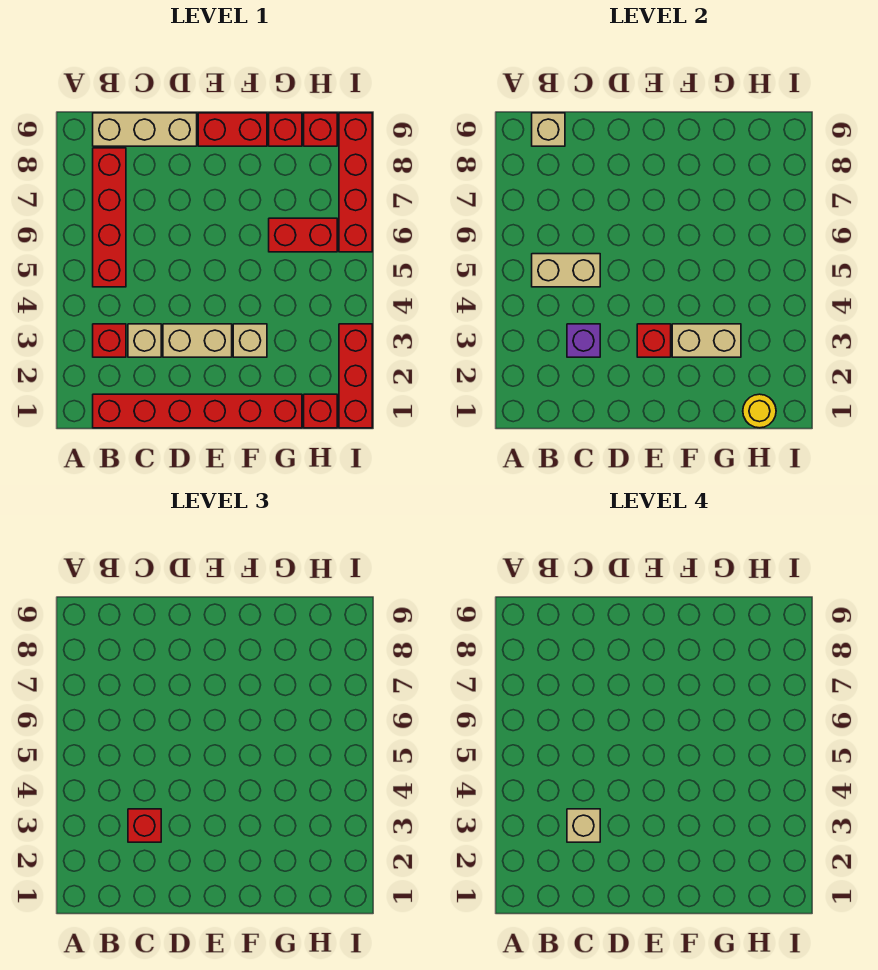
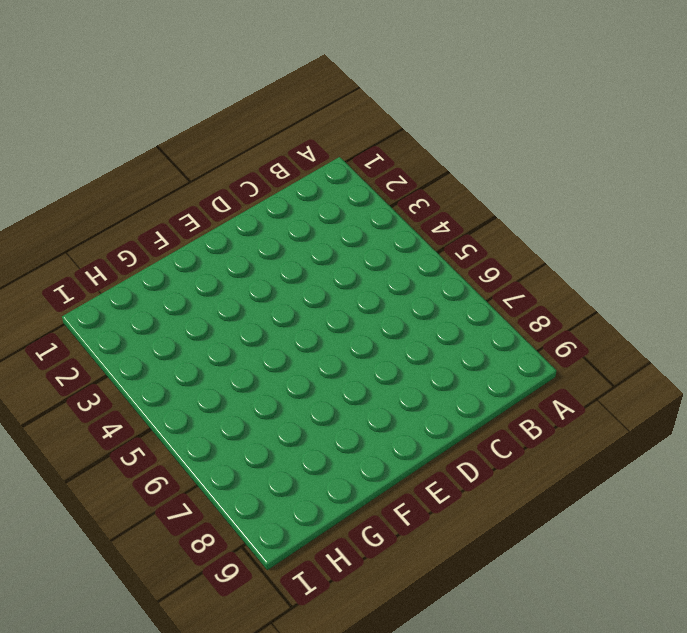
none -> red brick B1:G1 level 1
none -> red brick B3 level 1
none -> red brick B5:B8 level 1

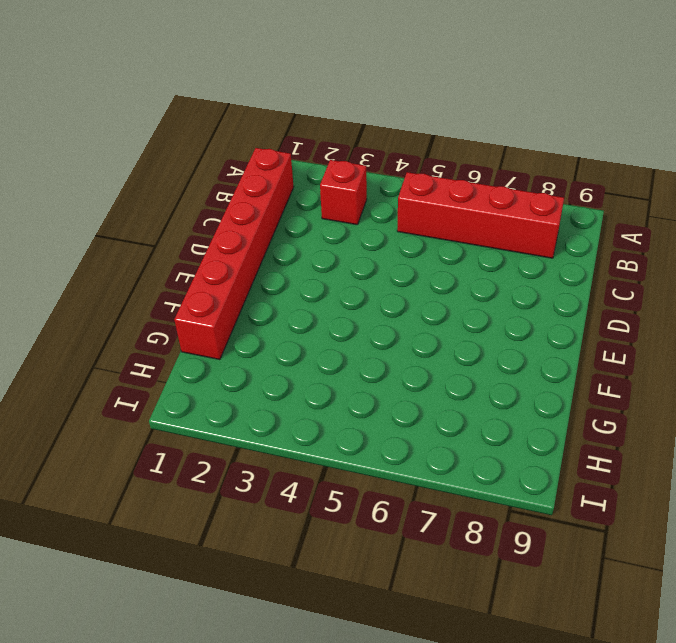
none -> tan brick B9:D9 level 1
none -> tan brick C3 level 1
none -> tan brick D3:E3 level 1

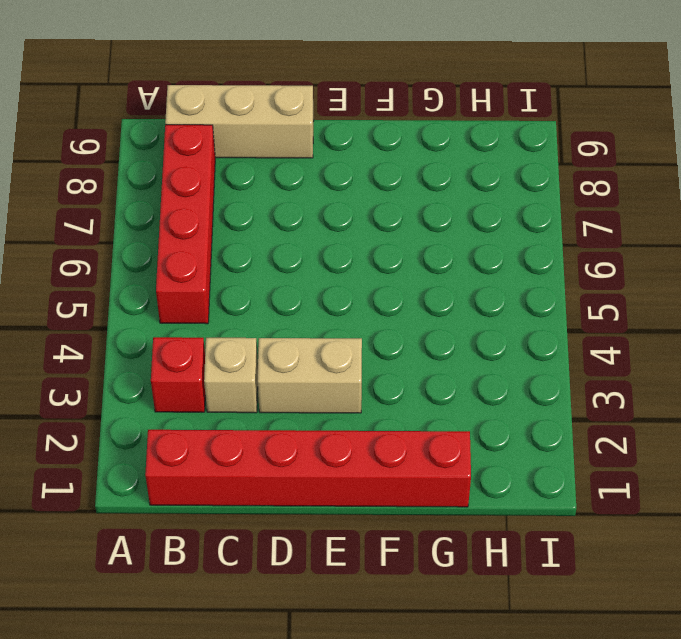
none -> red brick E9:F9 level 1
none -> tan brick F3 level 1
none -> red brick G6:H6 level 1

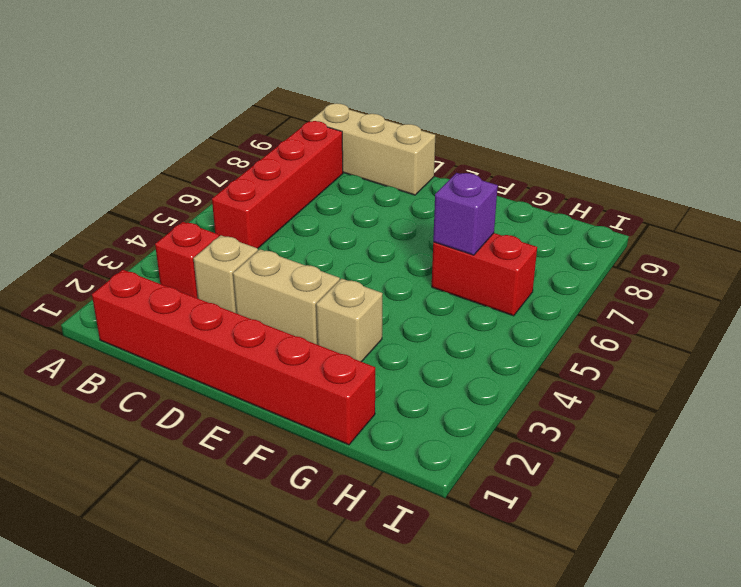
purple brick G6 level 2 -> purple brick C3 level 2
none -> red brick E9:F9 level 1
none -> red brick G9 level 1
none -> red brick H1 level 1

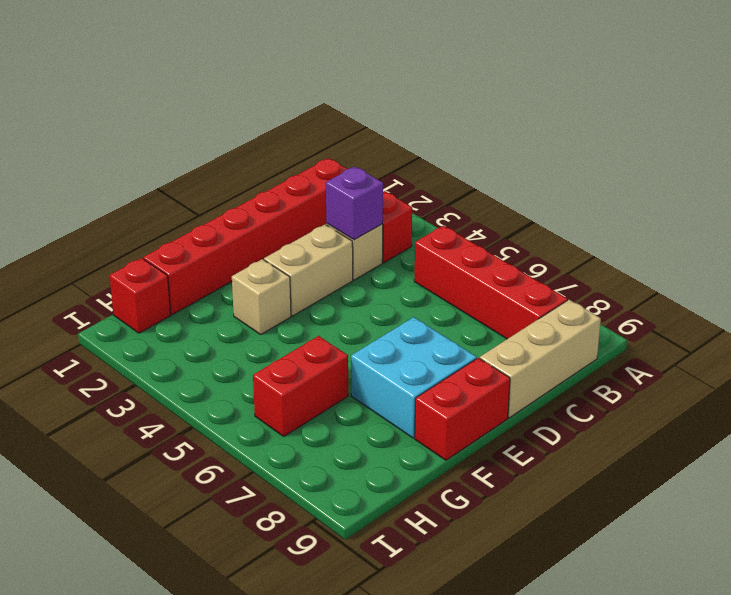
cyan brick E7:F8 level 1 -> none
none -> red brick G9 level 1
none -> red brick H9 level 1
none -> red brick I1:I3 level 1

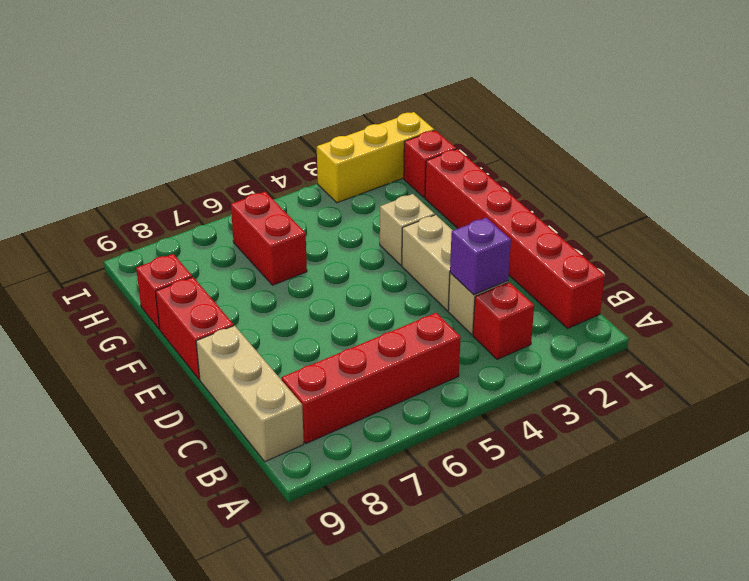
yellow brick I1:I3 level 1 -> red brick I1:I3 level 1
none -> red brick H9 level 1
none -> red brick I6:I9 level 1
none -> tan brick B5:C5 level 2

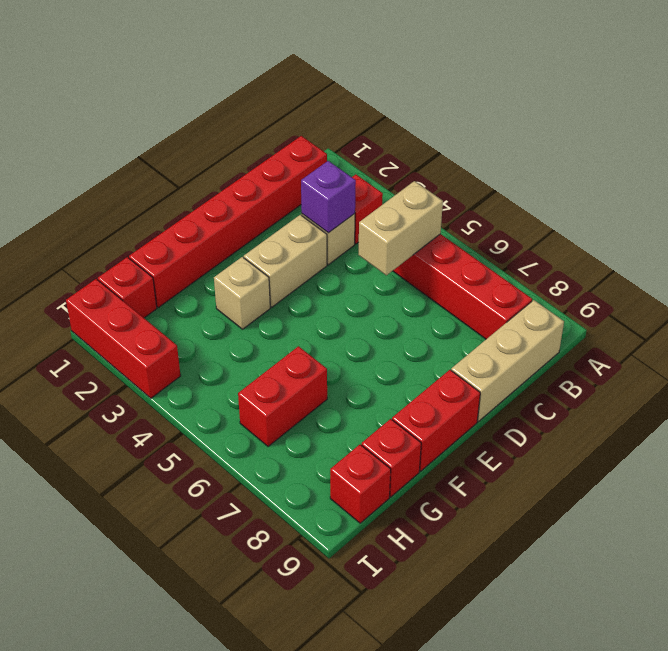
none -> red brick I6:I9 level 1
none -> tan brick B9 level 2
none -> red brick E3 level 2

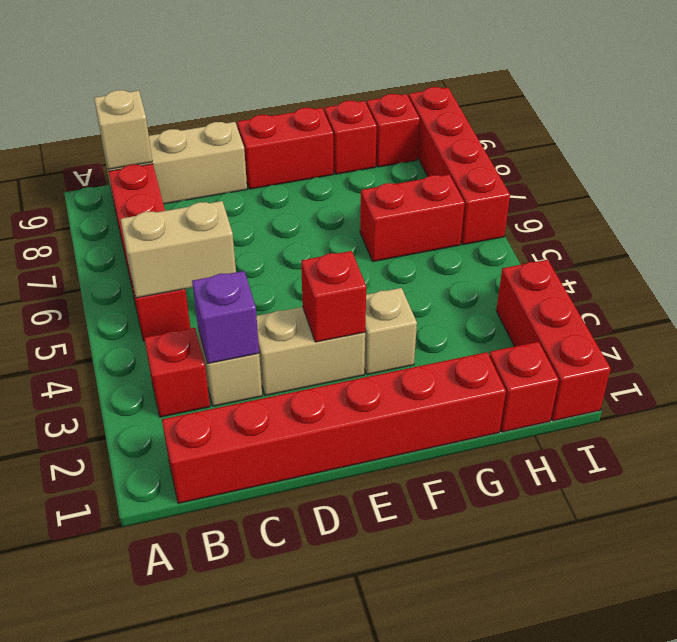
none -> tan brick F3:G3 level 2
none -> yellow round brick H1 level 2
none -> red brick C3 level 3

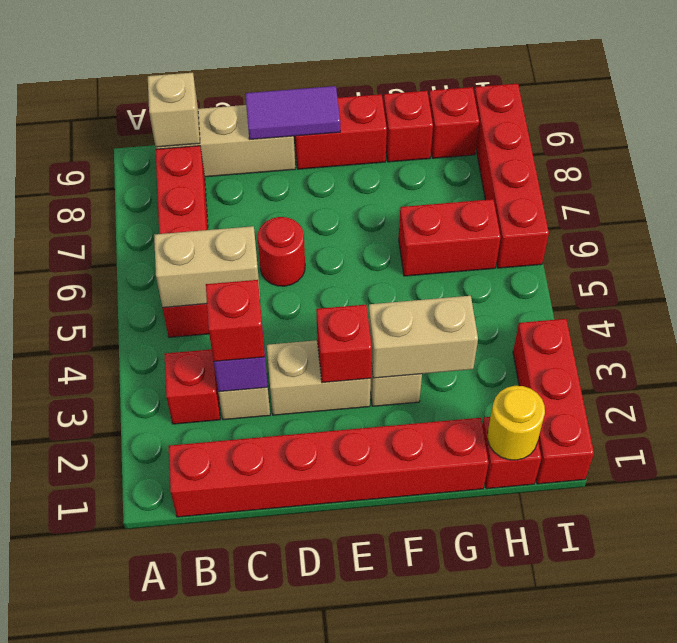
red round brick D6 level 1 -> none
purple tile D9:E9 level 2 -> none
none -> tan brick C3 level 4

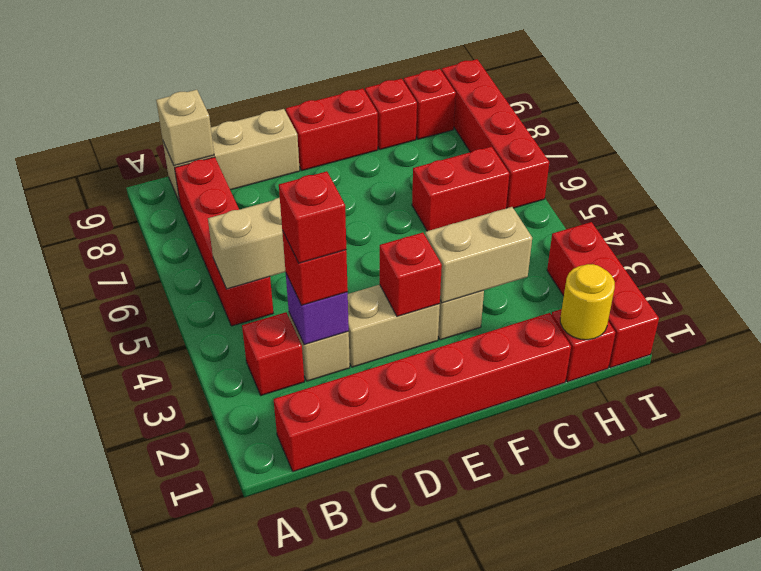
red brick C3 level 4 -> tan brick C3 level 4

